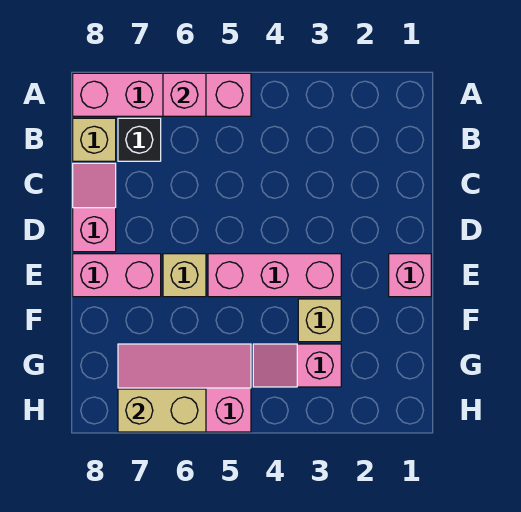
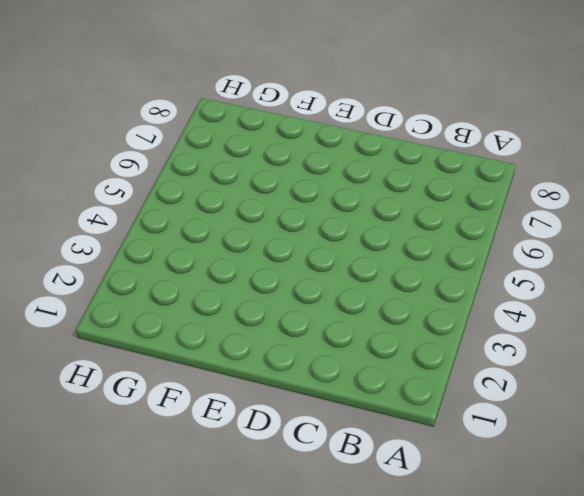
none -> pink brick A5:A8 level 1
none -> black brick B7 level 1
none -> tan brick B8 level 1

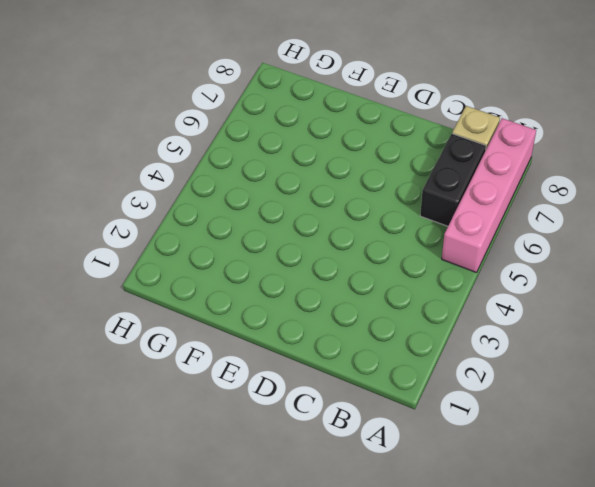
black brick B6:B7 level 1 -> black brick B7 level 1
none -> pink slope C8:D8 level 1 top D
none -> pink brick E1 level 1
none -> pink brick E3:E5 level 1

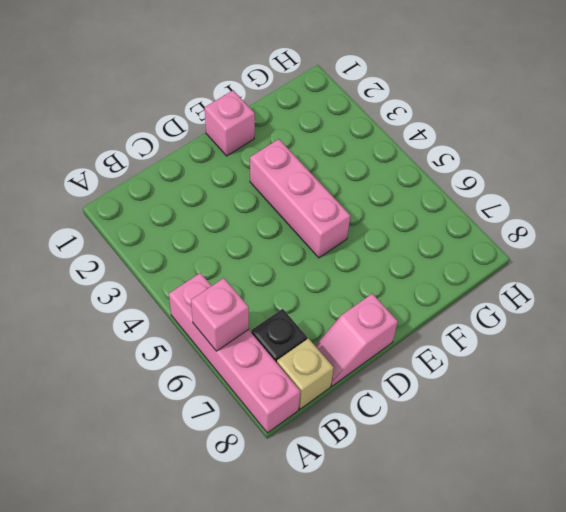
none -> tan brick E6 level 1
none -> pink brick E7:E8 level 1
none -> tan brick F3 level 1

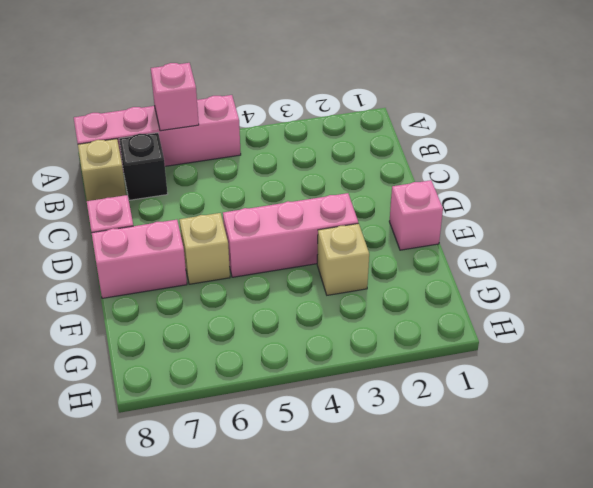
none -> pink slope G3:G4 level 1 top 3
none -> pink slope G5:H7 level 1 top H
none -> tan brick H6:H7 level 2

